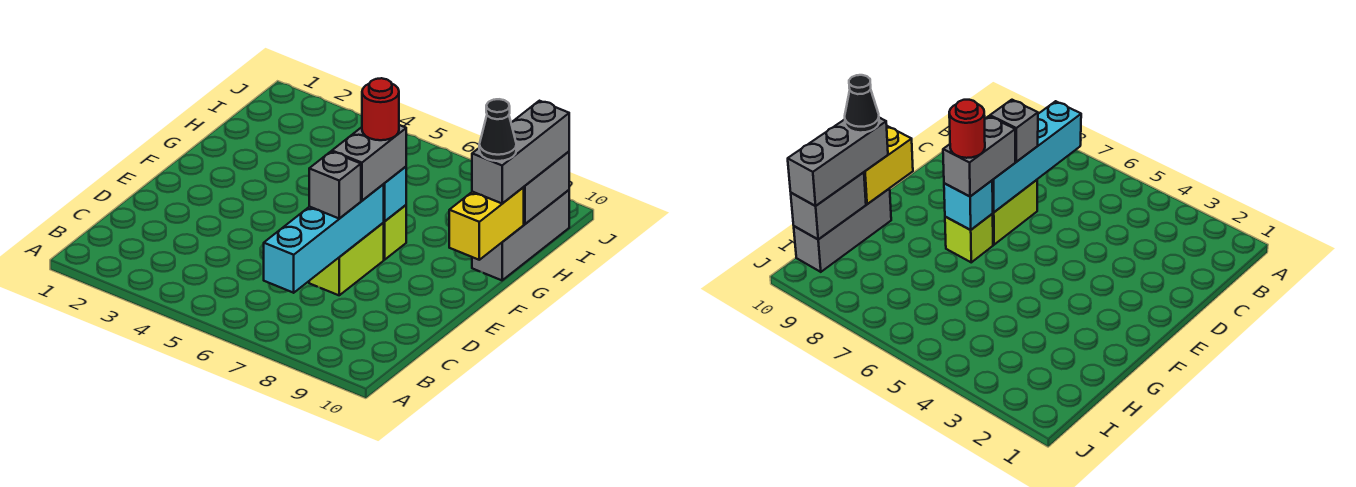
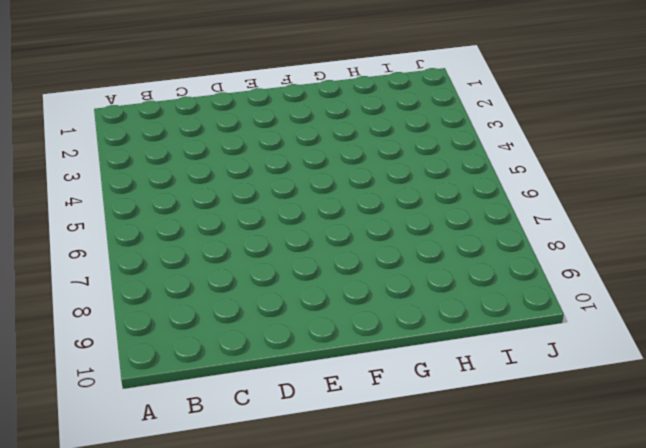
none -> lime brick D7:E7 level 1
none -> lime brick F7 level 1
none -> grey brick G10:I10 level 1

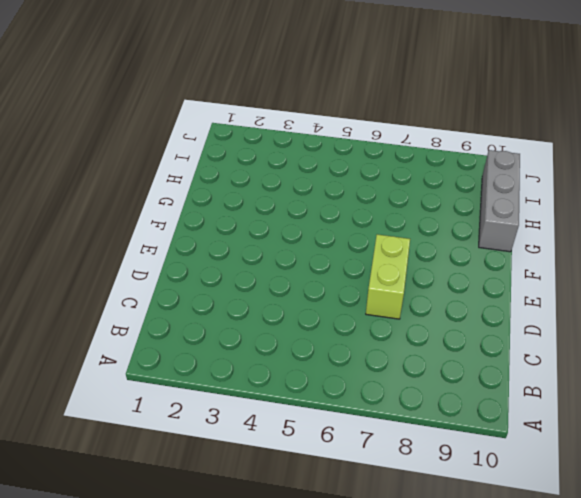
none -> lime brick F7 level 1
none -> cyan brick B7:E7 level 2
none -> cyan brick F7 level 2

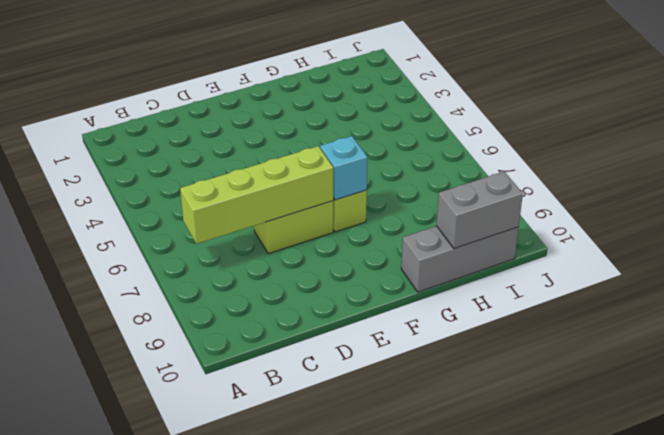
lime brick B7:E7 level 2 -> cyan brick B7:E7 level 2
none -> yellow brick F10:G10 level 2
none -> grey brick D7 level 3
none -> grey brick E7:F7 level 3

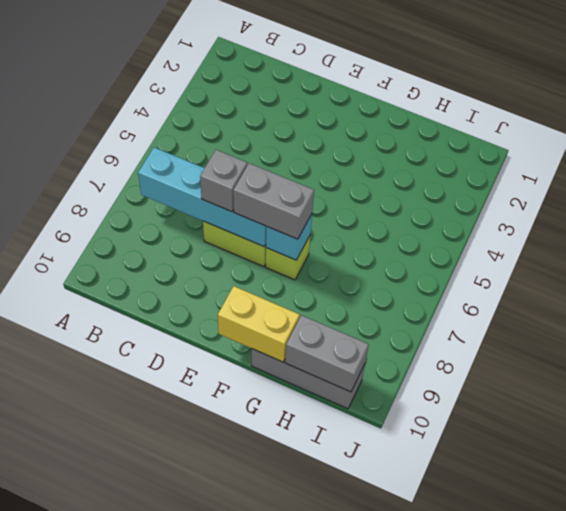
none -> grey brick G10:I10 level 3
none -> red round brick F7 level 4
none -> black cone G10 level 4

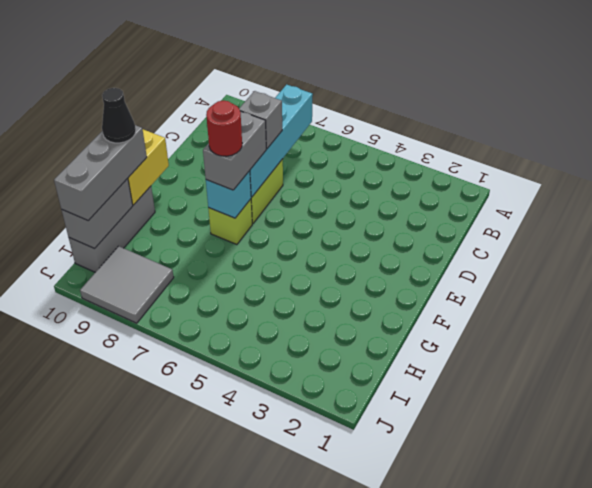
grey tile I8:J9 level 1 -> none

